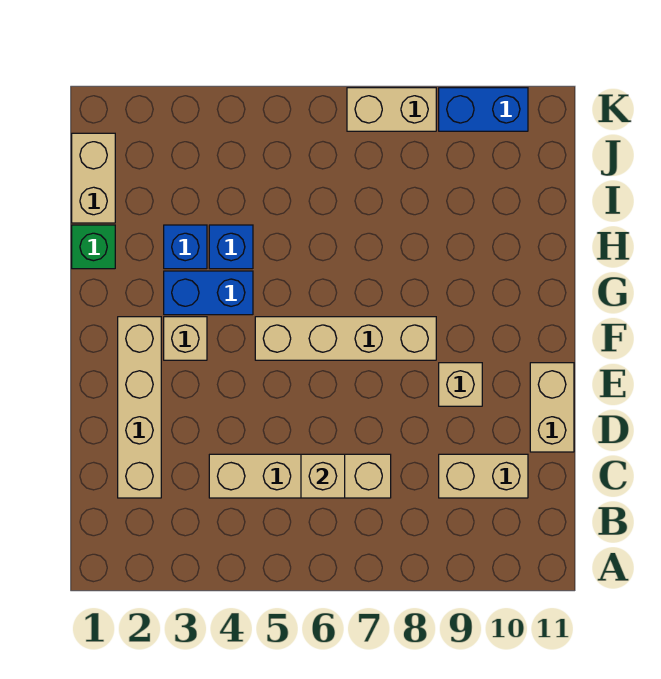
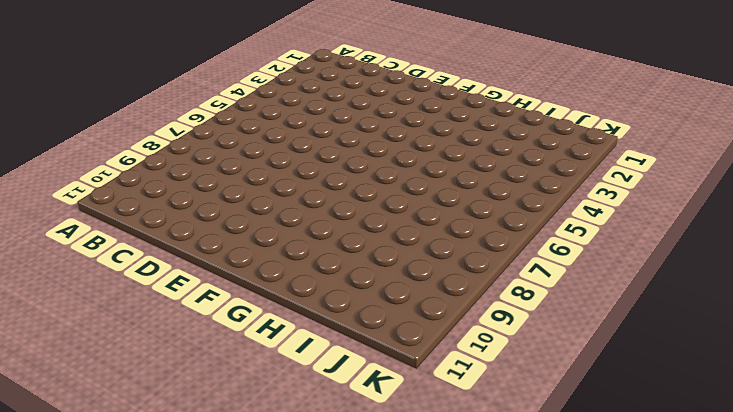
none -> tan brick C2:F2 level 1
none -> tan brick C4:C7 level 1
none -> tan brick C9:C10 level 1

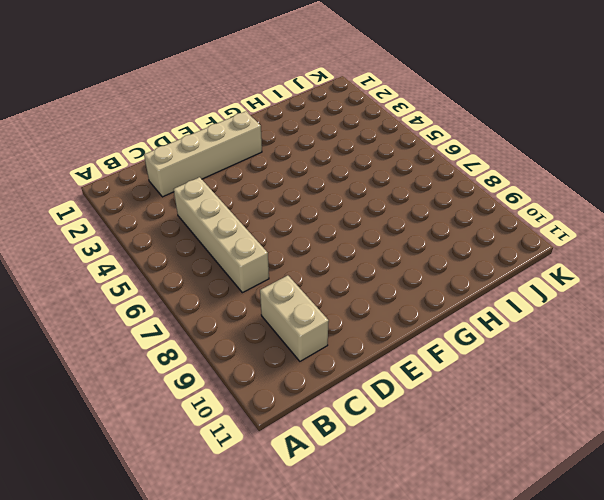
none -> tan brick D11:E11 level 1
none -> tan brick E9 level 1
none -> tan brick F3 level 1

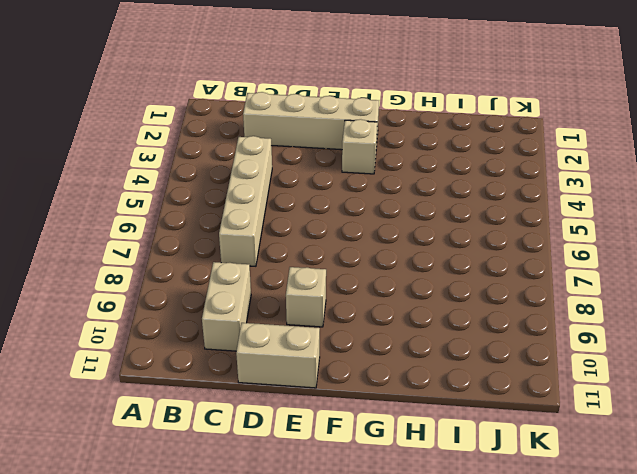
none -> tan brick F5:F8 level 1
none -> blue brick G3:G4 level 1
none -> green brick H1 level 1

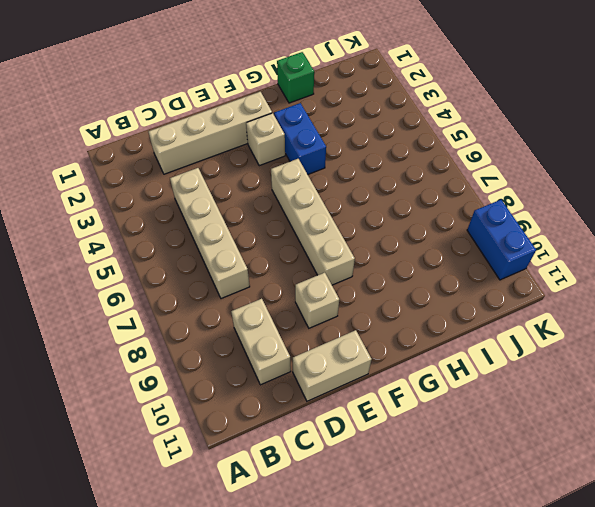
none -> blue brick H3 level 1
none -> blue brick H4 level 1
none -> tan brick I1:J1 level 1

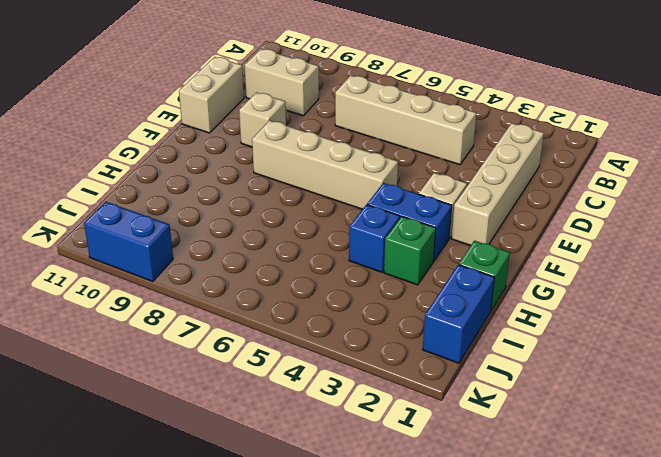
green brick H3 level 1 -> blue brick H3 level 1
blue brick I1:J1 level 1 -> tan brick I1:J1 level 1
none -> tan brick K7:K8 level 1
none -> tan brick C6 level 2

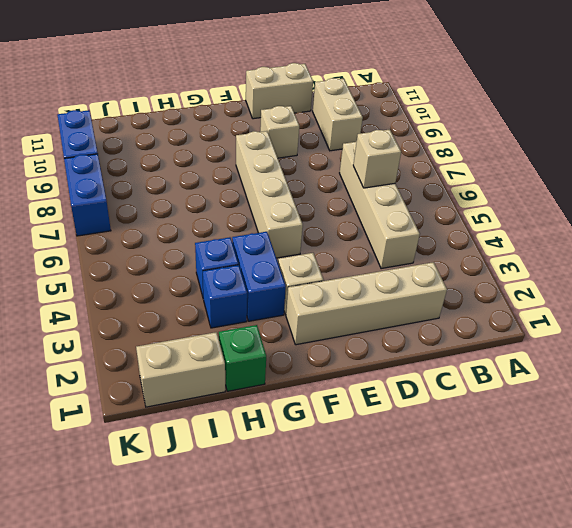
blue brick K7:K8 level 1 -> tan brick K7:K8 level 1

